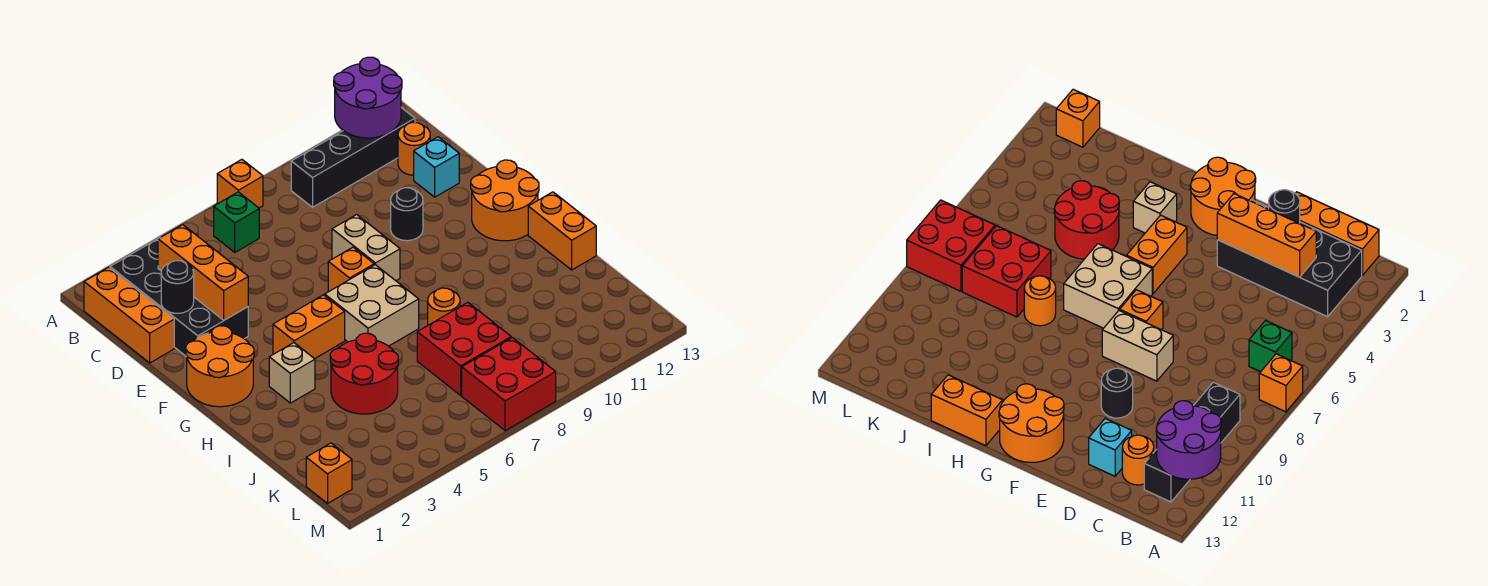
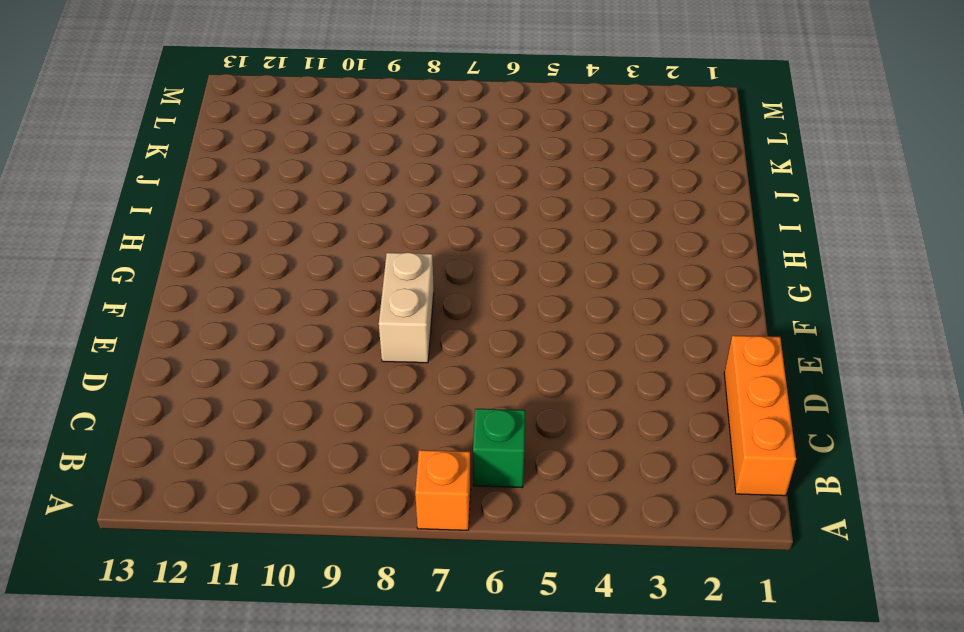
none -> black brick B2:E3 level 1
none -> black brick B9:B12 level 1
none -> orange round brick C12 level 1

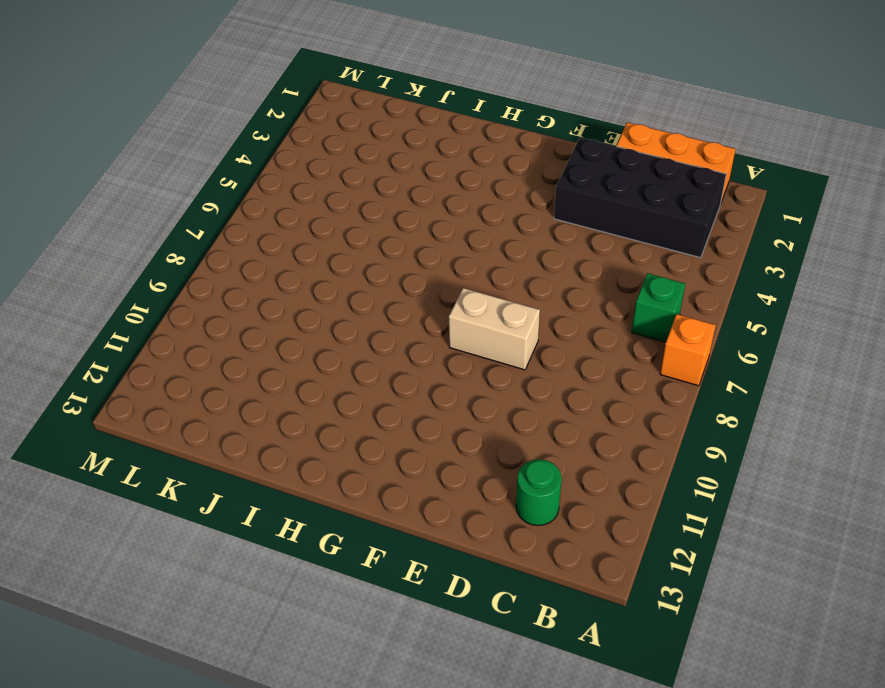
green round brick C12 level 1 -> orange round brick C12 level 1
none -> black brick B9:B12 level 1
none -> cyan brick D12 level 1
none -> black round brick E10 level 1

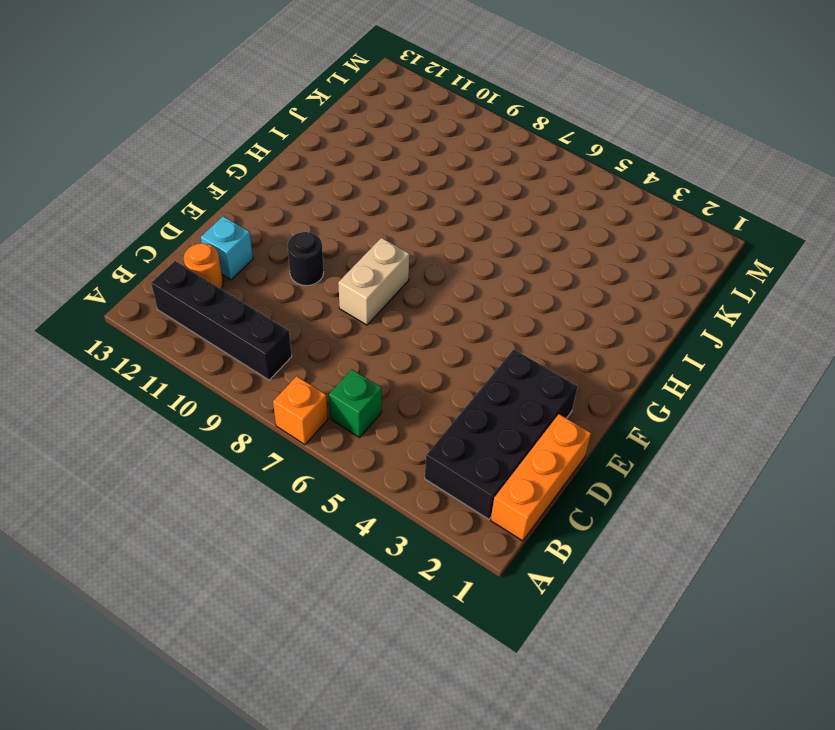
none -> orange round brick F1:G2 level 1
none -> orange brick F7 level 1
none -> orange round brick F12:G13 level 1

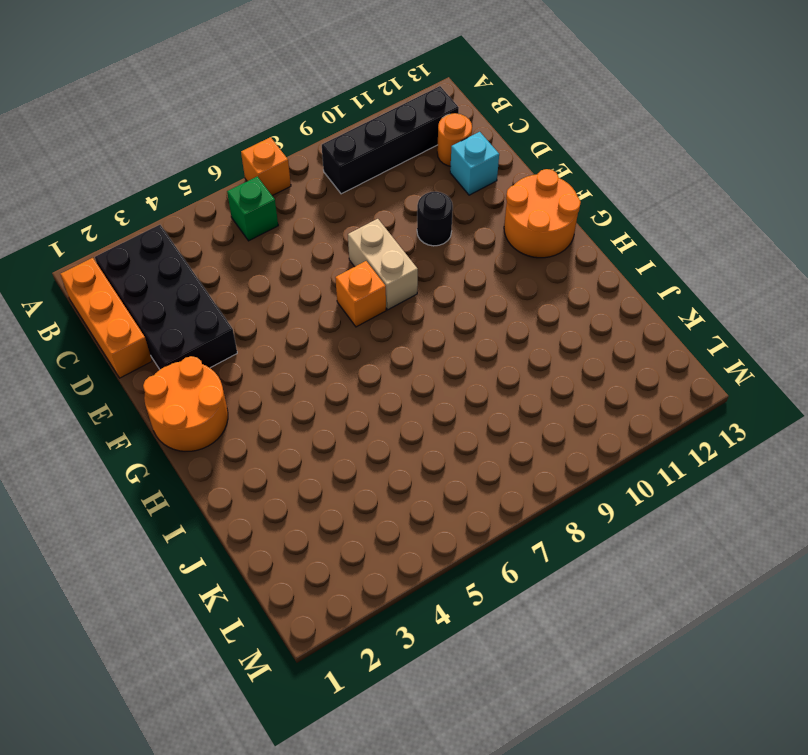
none -> orange brick G4:G5 level 1
none -> tan brick G6:H7 level 1
none -> tan brick H3 level 1

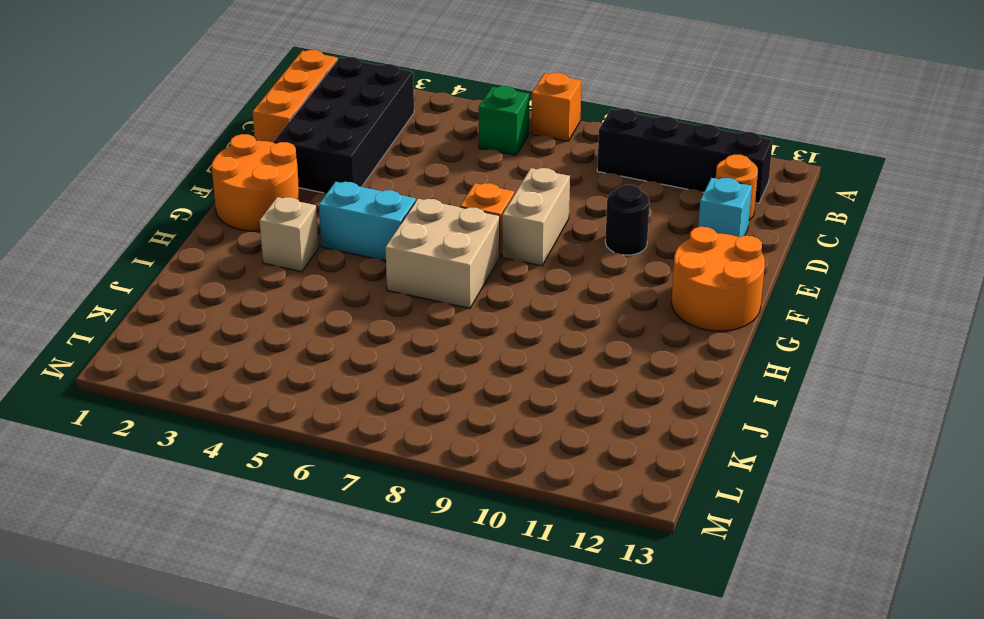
cyan brick G4:G5 level 1 -> orange brick G4:G5 level 1
none -> orange brick H13:I13 level 1
none -> red round brick I4:J5 level 1
none -> orange round brick I8 level 1

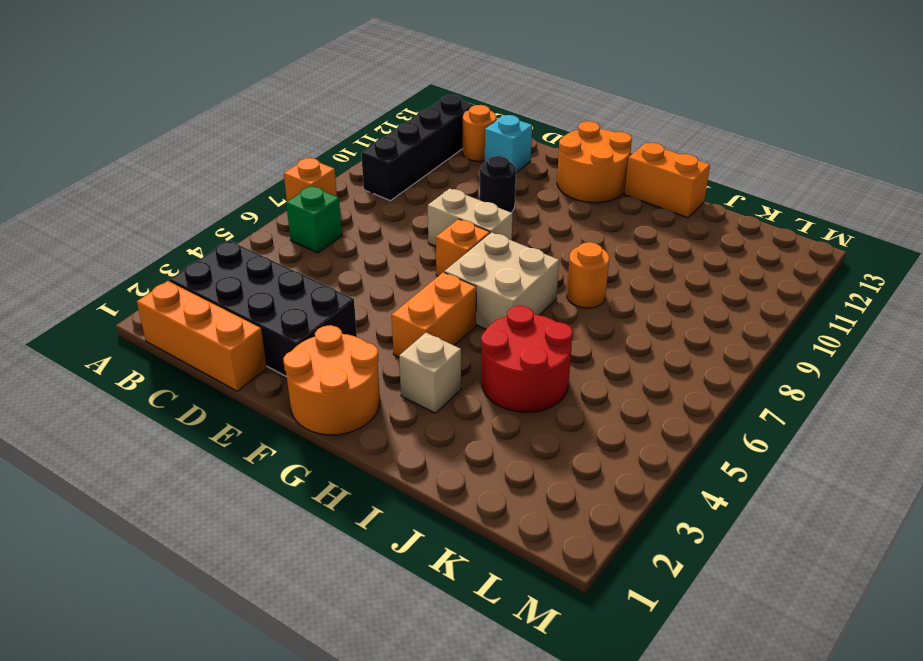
none -> red brick J7:K8 level 1
none -> orange brick L1 level 1
none -> red brick L7:M8 level 1

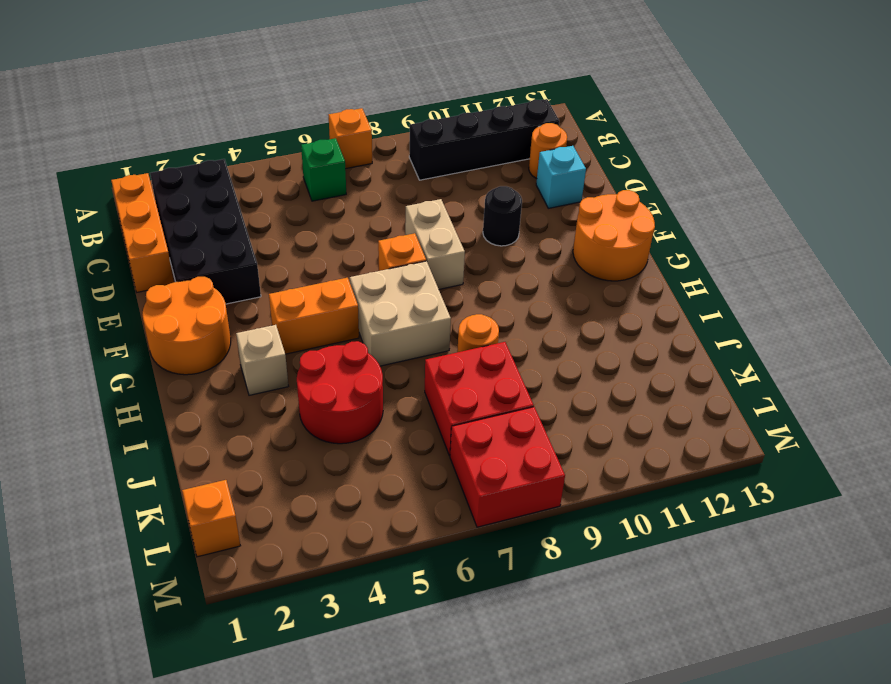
none -> orange brick H13:I13 level 1
none -> purple round brick A11:B12 level 2
none -> orange brick C3:E3 level 2

